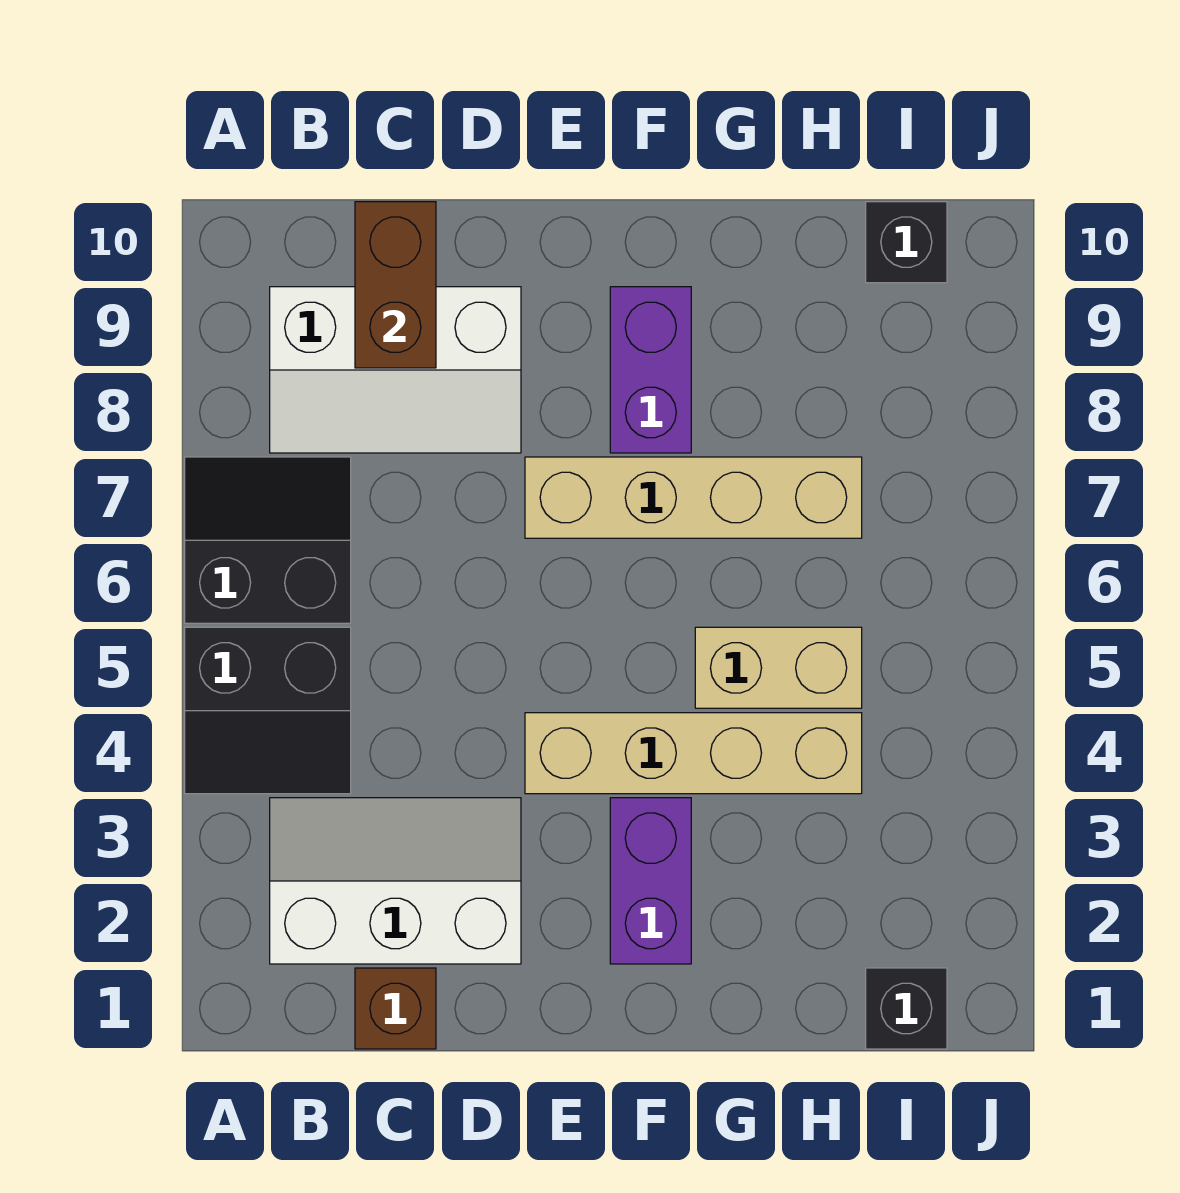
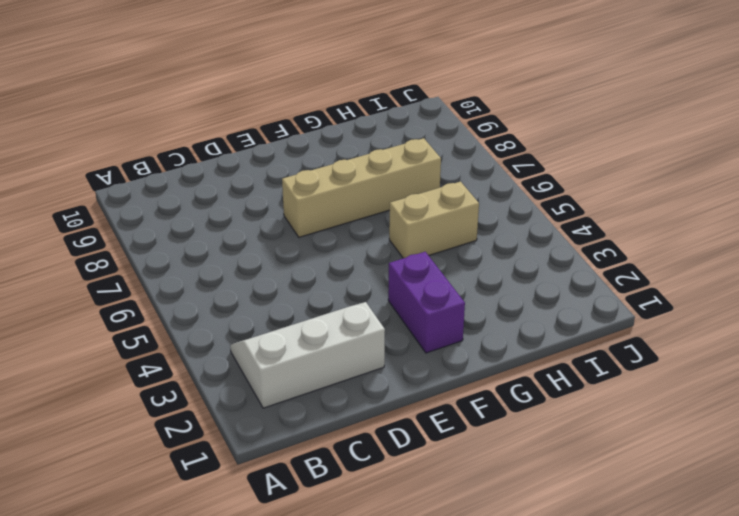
none -> black slope A4:B5 level 1 top 5
none -> black slope A6:B7 level 1 top 6
none -> white slope B8:D9 level 1 top 9

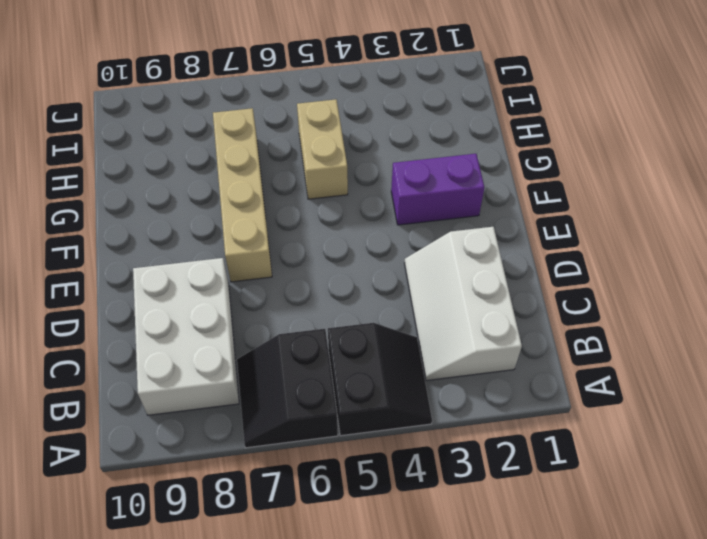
white brick B8:D9 level 1 -> white slope B8:D9 level 1 top 9
none -> brown brick C1 level 1
none -> tan brick E4:H4 level 1
none -> purple brick F8:F9 level 1

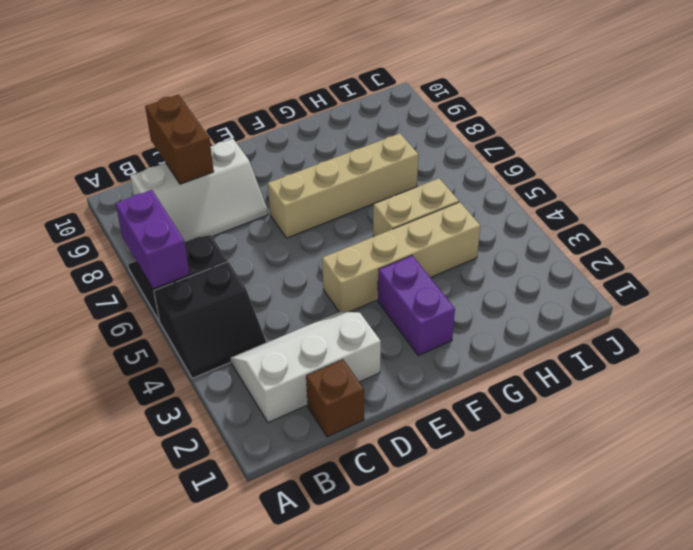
purple brick A6:A7 level 2 -> purple brick F8:F9 level 1
none -> black brick I1 level 1
none -> black brick I10 level 1

